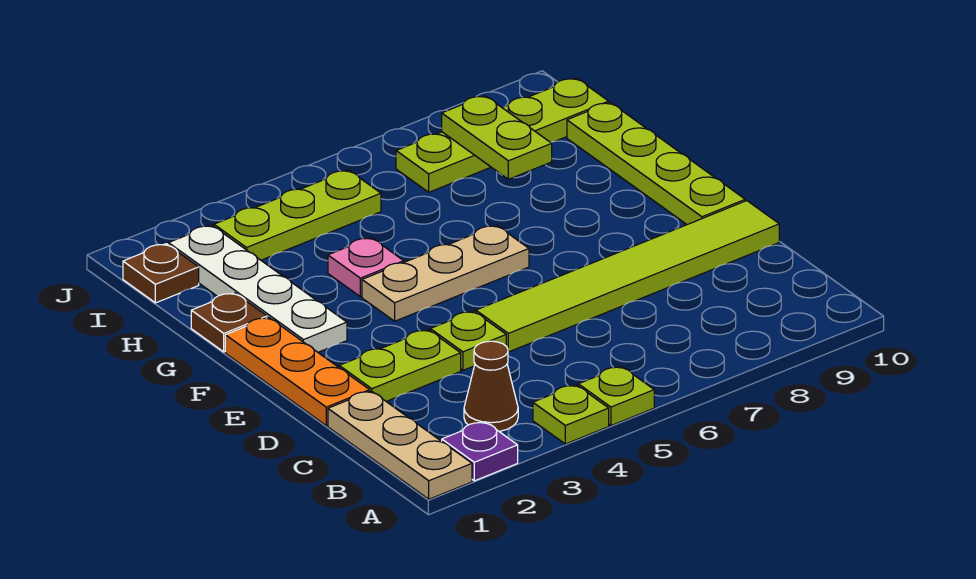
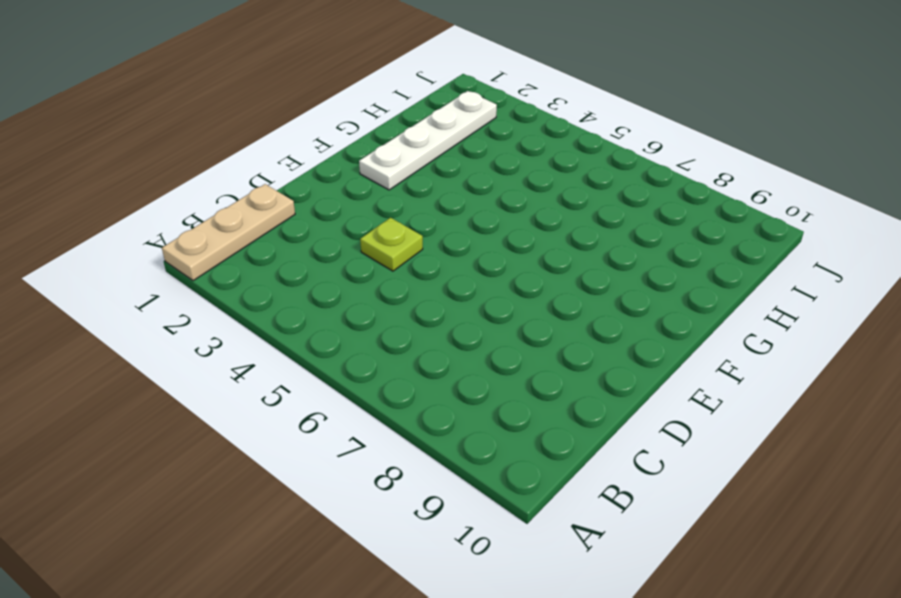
none -> purple plate A2 level 1
none -> lime plate A4 level 1
none -> lime plate A5 level 1

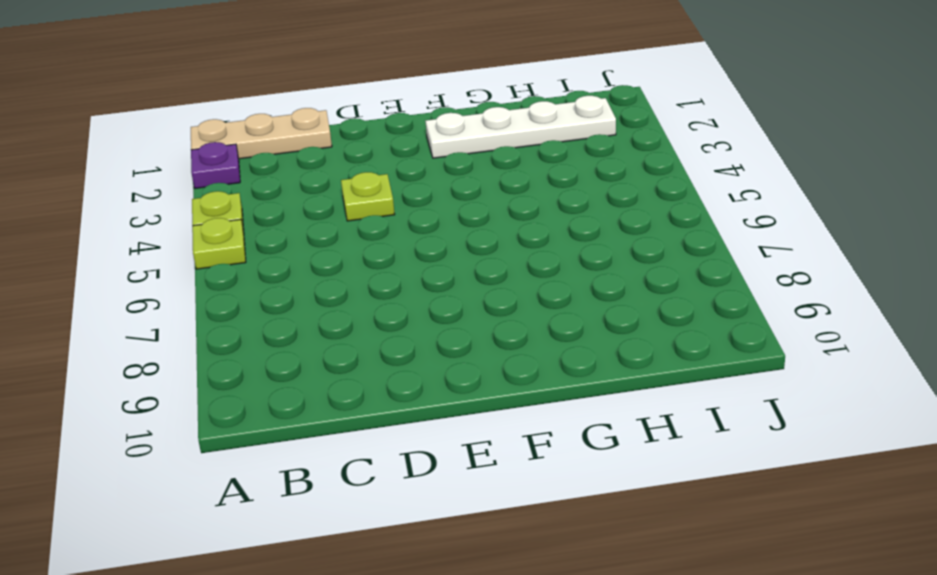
none -> brown cone B3 level 1
none -> orange plate D1:F1 level 1
none -> lime plate D2:D3 level 1

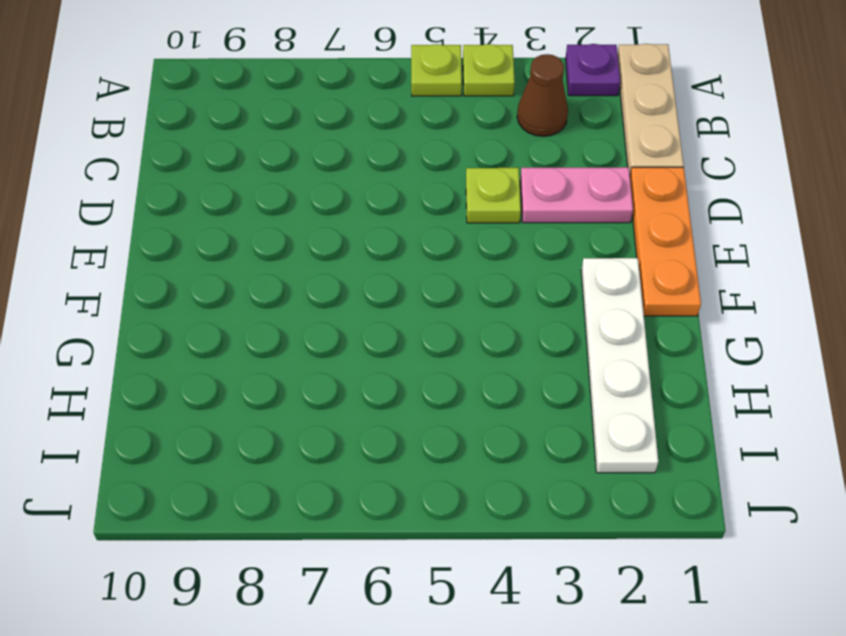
pink plate D2:D3 level 1 -> lime plate D2:D3 level 1
none -> lime tile D5:D10 level 1
none -> lime plate E10:H10 level 1
none -> tan plate F4:F6 level 1

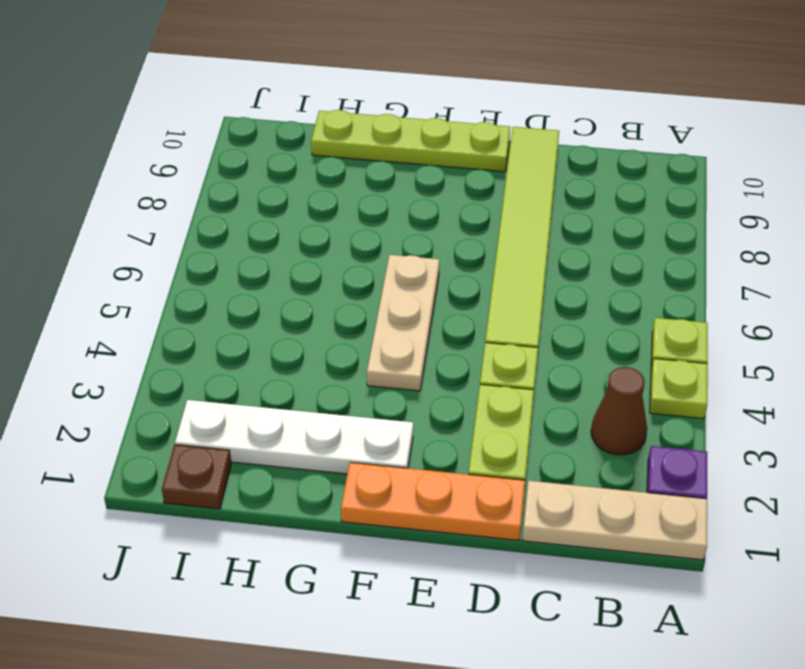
none -> brown plate G1 level 1
none -> pink plate G4 level 1
none -> lime plate I3:I5 level 1

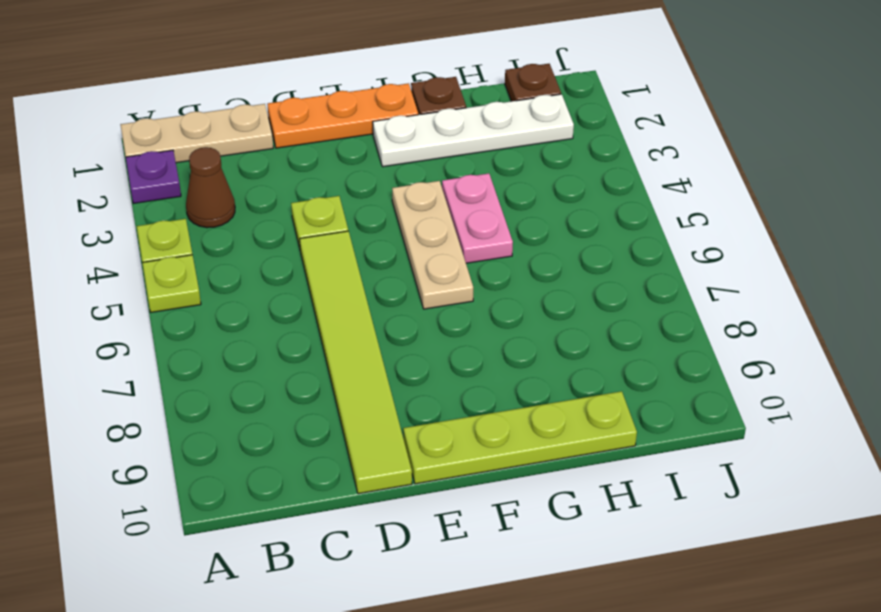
pink plate G4:G5 level 1 -> pink plate G4 level 1
none -> lime plate D2:D3 level 1
none -> lime plate I3:I5 level 1
none -> lime plate I7:I10 level 1

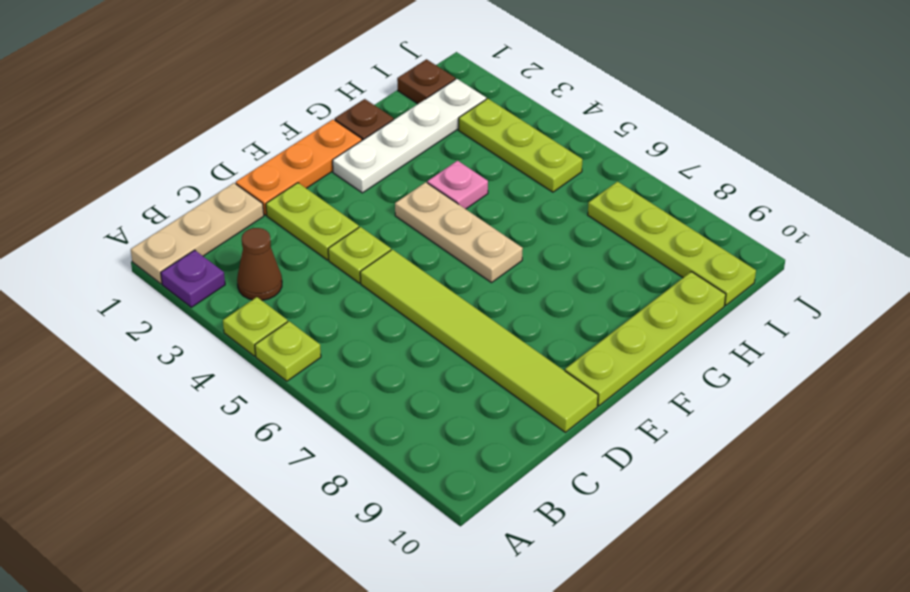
none -> lime plate H8:I8 level 2

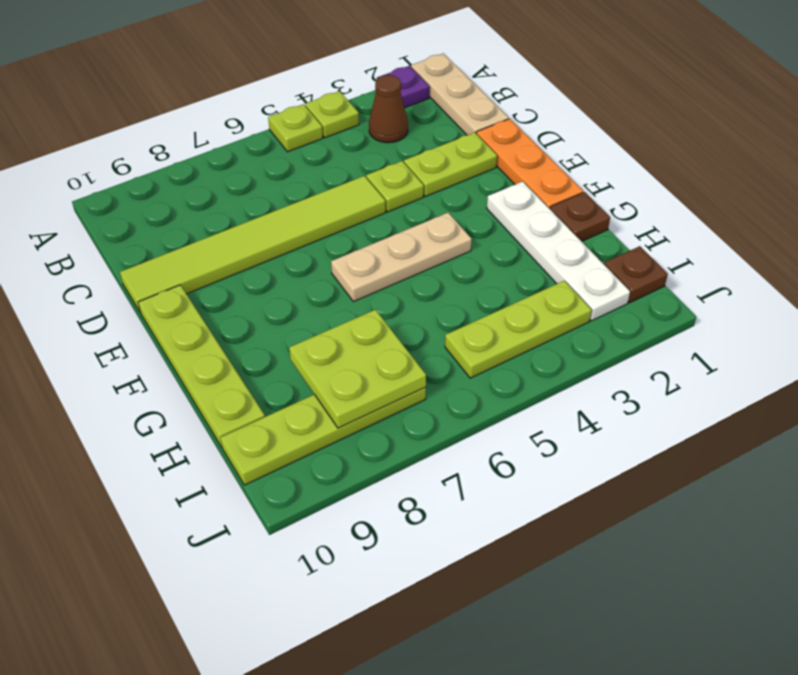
lime plate H7:I8 level 2 -> lime plate H8:I8 level 2
none -> pink plate G4 level 1

